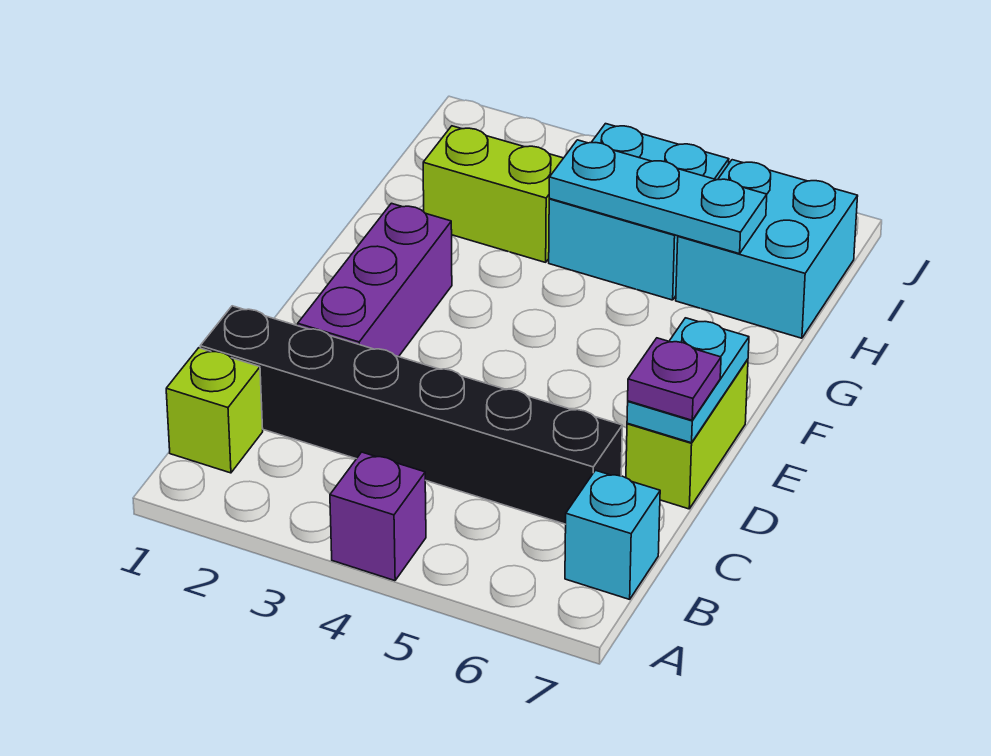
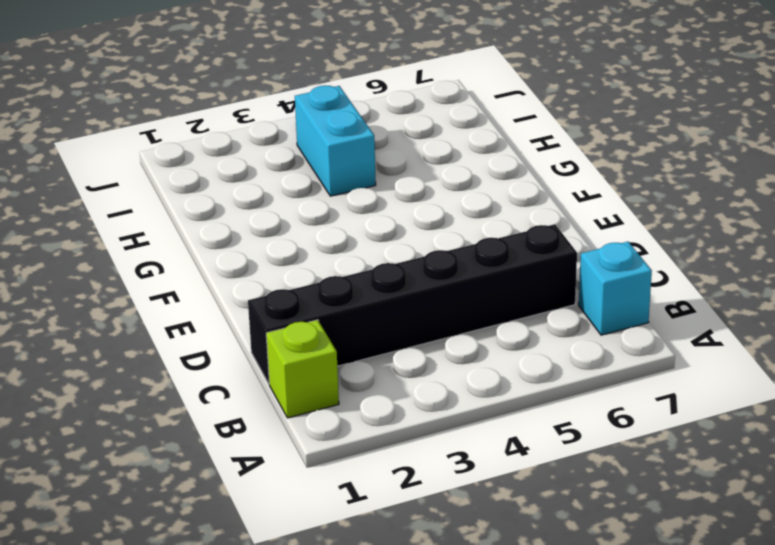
cyan brick H4:I4 level 1 -> cyan brick H4:I5 level 1
none -> purple brick A4 level 1
none -> purple brick D2:F2 level 1
none -> lime brick D7:E7 level 1

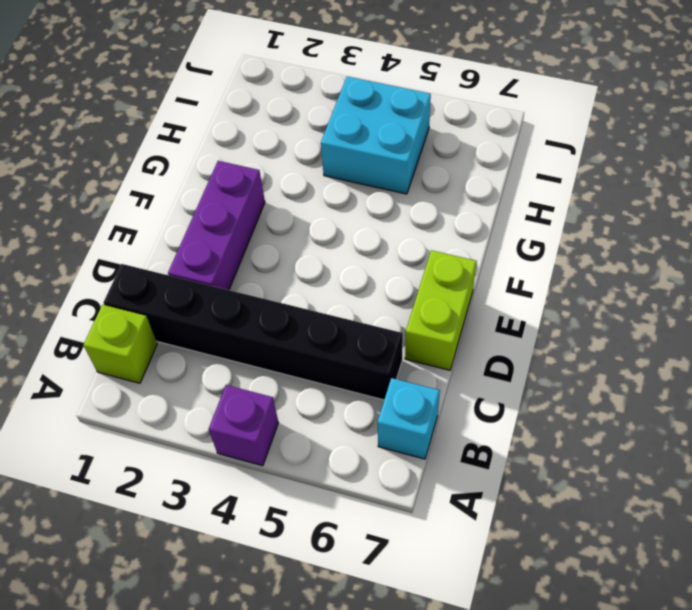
none -> lime brick H2:H3 level 1
none -> cyan brick H6:I7 level 1
none -> cyan plate D7:E7 level 2

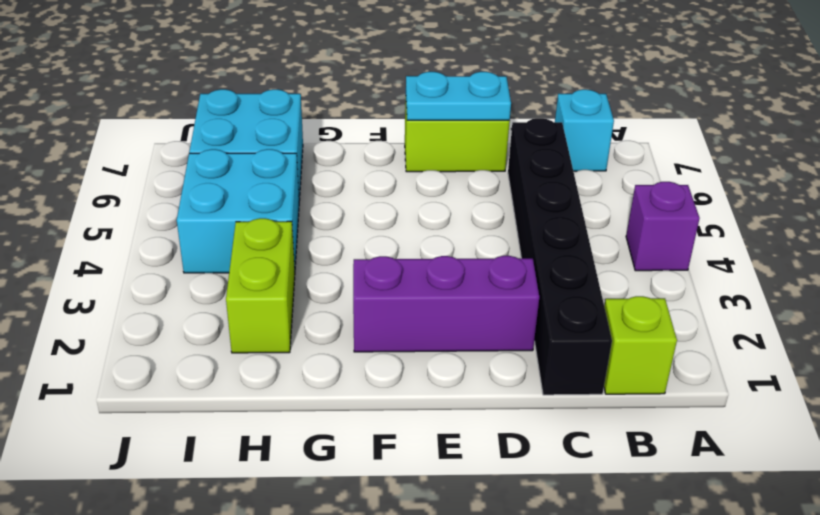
none -> cyan plate H4:H6 level 2
none -> purple plate D7 level 3

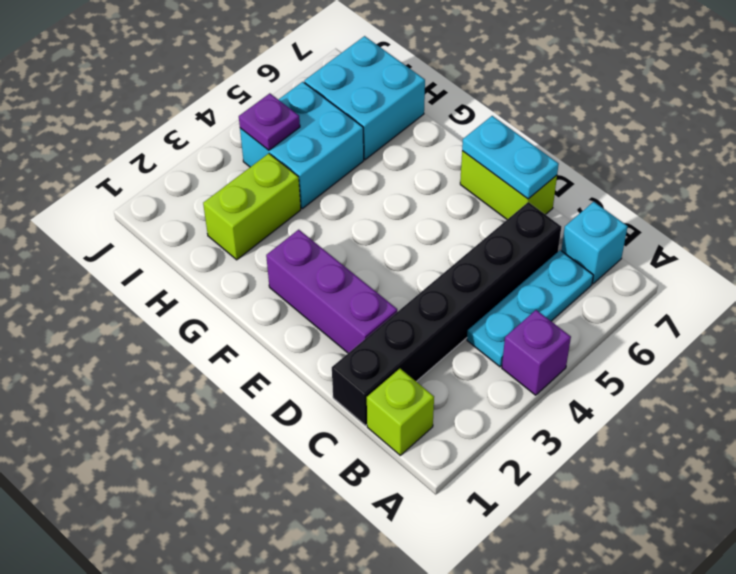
cyan plate B4:B6 level 1 -> cyan plate H4:H6 level 2
purple plate I4 level 2 -> purple plate D7 level 3

